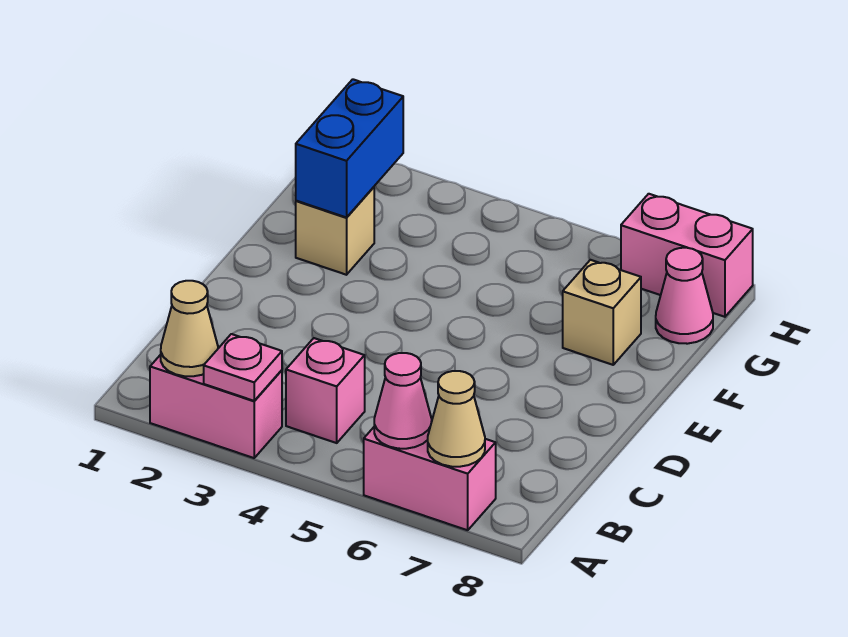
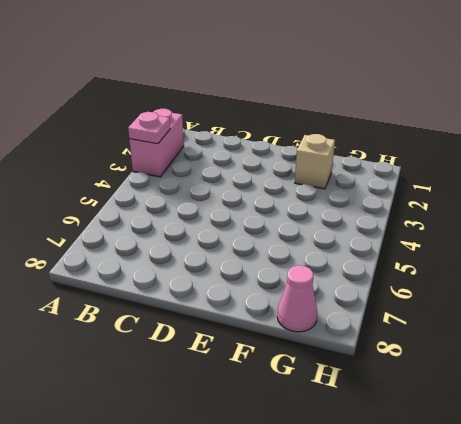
none -> pink brick A6:A7 level 1
none -> pink brick B4 level 1
none -> tan brick F7 level 1

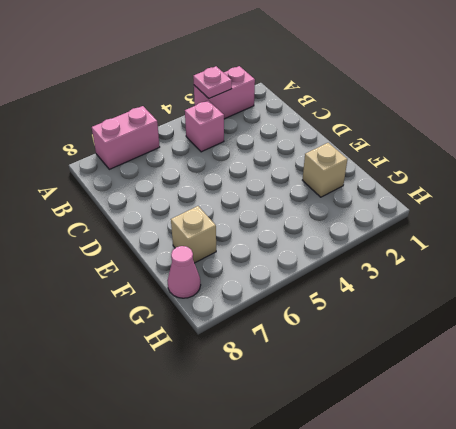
none -> pink brick H7:H8 level 1
none -> tan cone A2 level 2
none -> pink cone A6 level 2

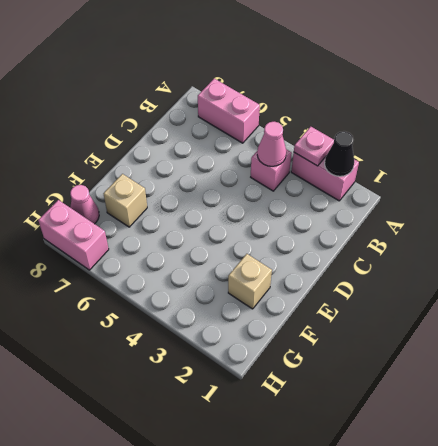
black cone A2 level 2 -> tan cone A2 level 2
pink cone B4 level 2 -> pink cone A6 level 2
none -> tan cone A7 level 2
none -> blue brick F2:G2 level 2

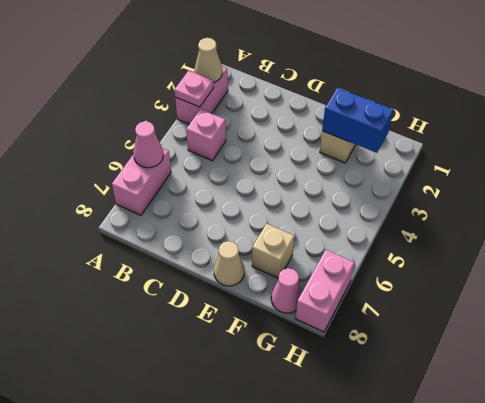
tan cone E8 level 1 -> tan cone A7 level 2

